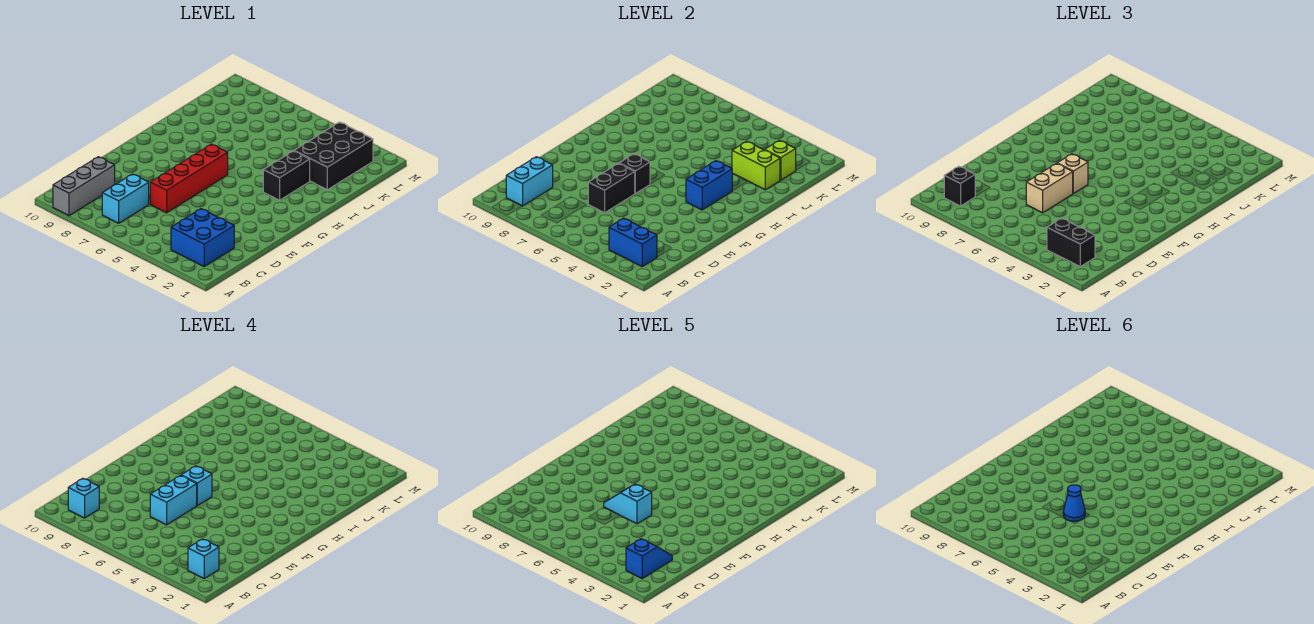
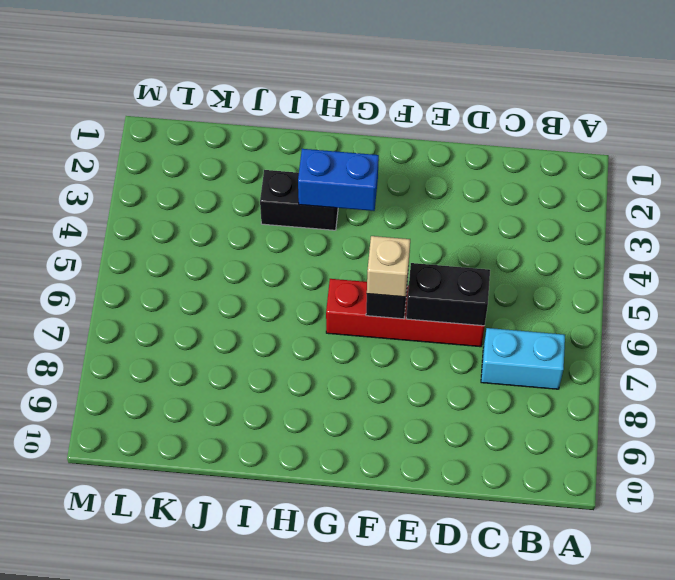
none -> grey brick A9:C9 level 1
none -> blue brick B2:C3 level 1
none -> black brick J2:L3 level 1

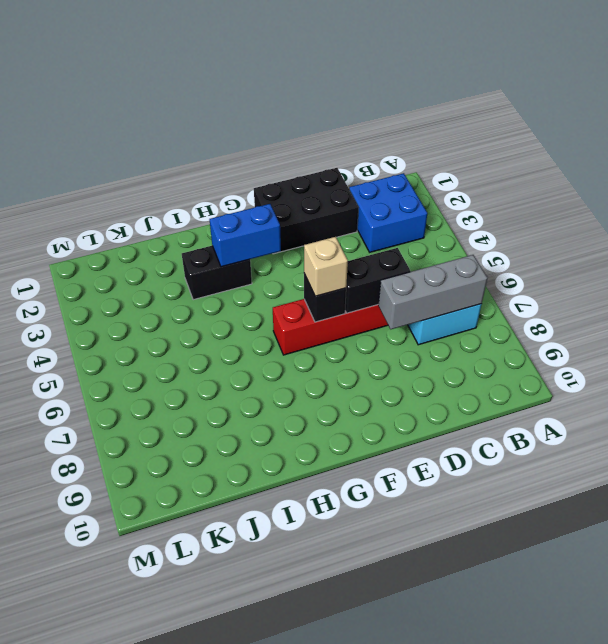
grey brick B7:D7 level 2 -> grey brick A9:C9 level 1
black brick D1:F2 level 1 -> black brick J2:L3 level 1
none -> blue brick B2:B3 level 2
none -> cyan brick B9:C9 level 2
none -> lime brick J2:J3 level 2

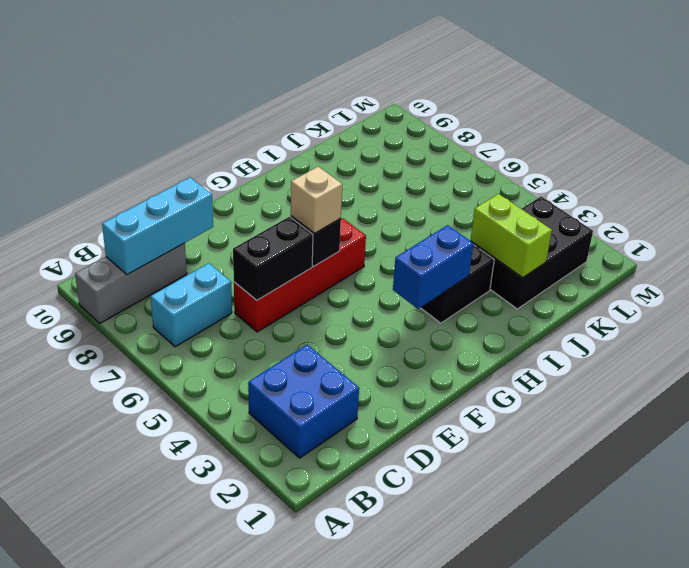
cyan brick B9:D9 level 2 -> cyan brick B9:C9 level 2
none -> blue brick B2:B3 level 2
none -> lime brick K2 level 2
none -> black brick B2:B3 level 3

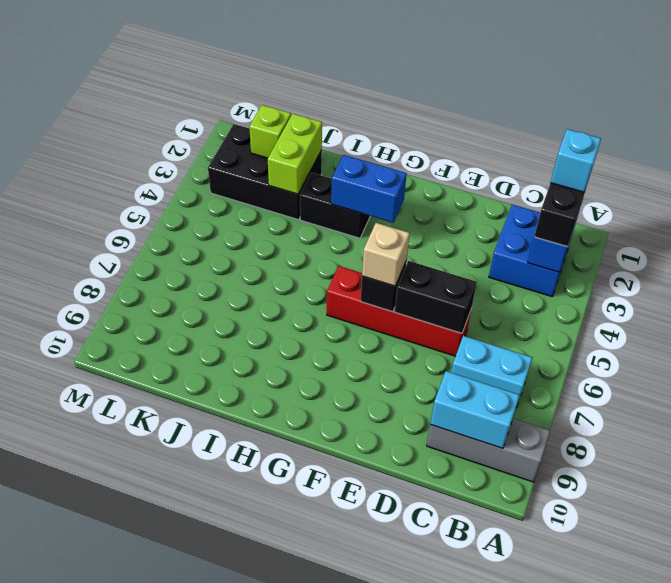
none -> black brick B9 level 3
none -> tan brick D6:E6 level 3
none -> cyan brick B9 level 4

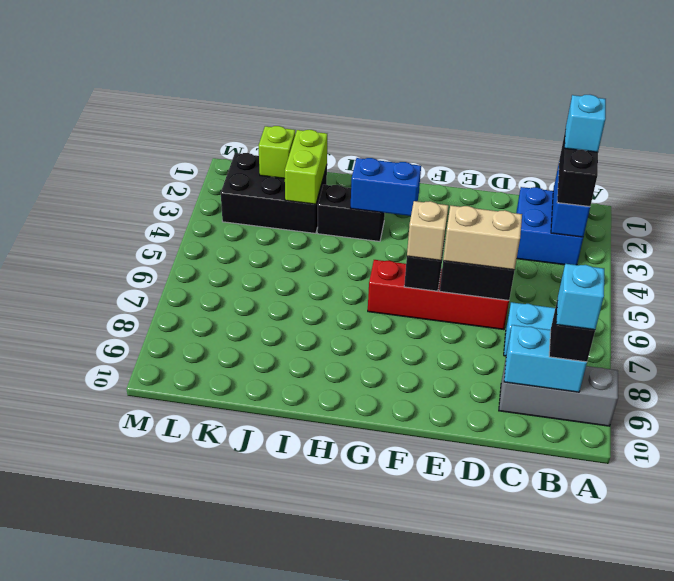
none -> cyan brick D6:E6 level 4
none -> cyan brick F6 level 4
none -> blue slope B2:C2 level 5 top B

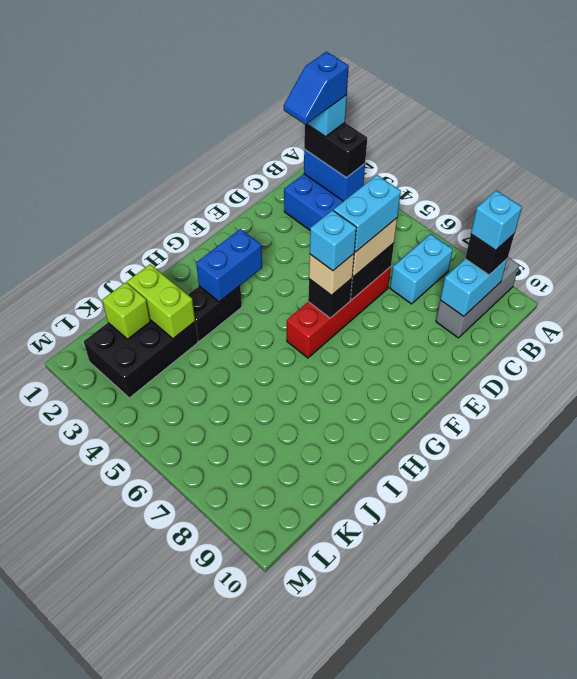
none -> cyan slope E5:E6 level 5 top 5
none -> blue cone E5 level 6

